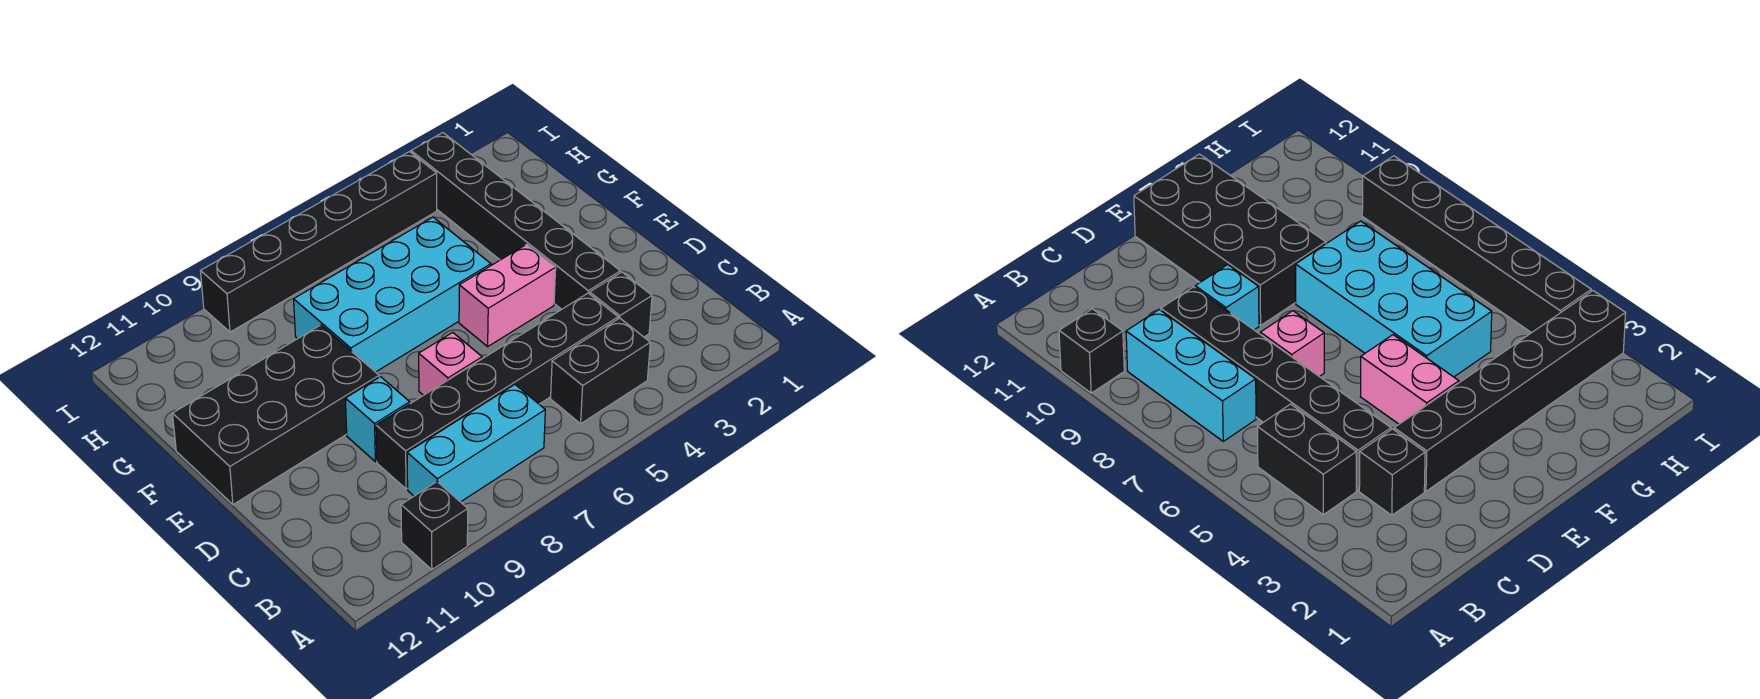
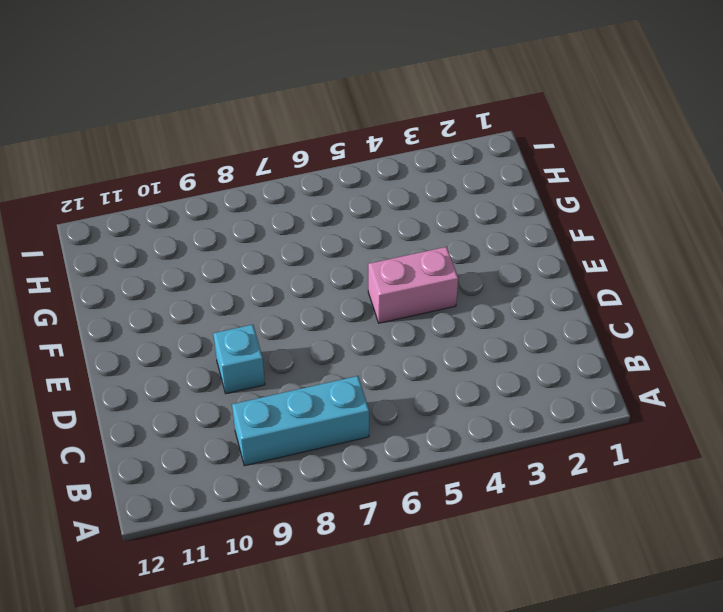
none -> black brick A10 level 1
none -> black brick B4:B5 level 1
none -> black brick C3 level 1

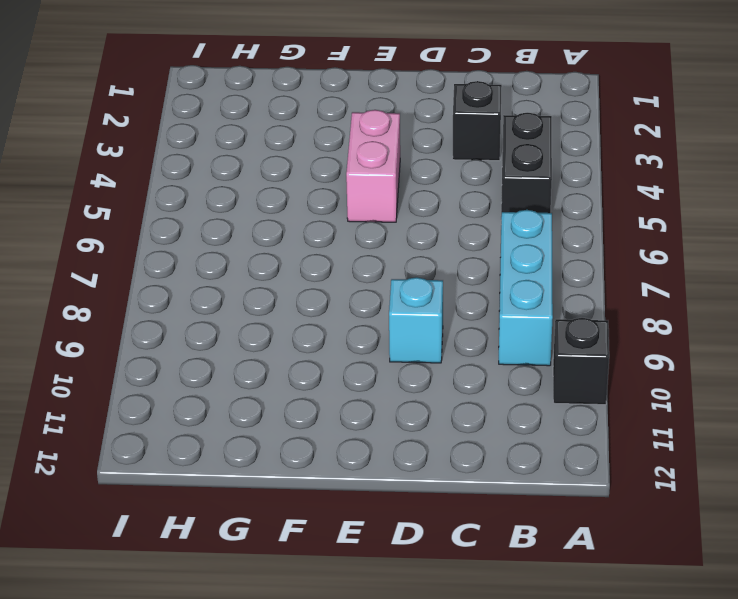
none -> black brick C4:C9 level 1
none -> black brick D3:I3 level 1
none -> pink brick D7 level 1

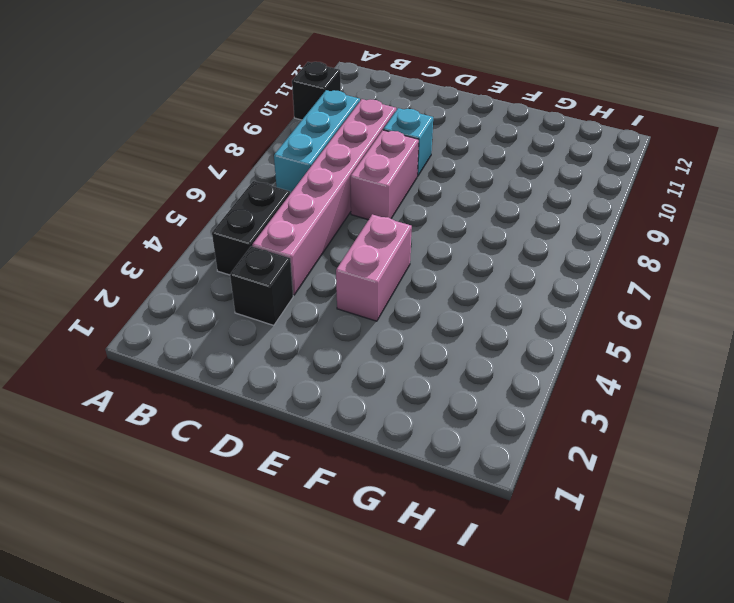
pink brick C4:C9 level 1 -> black brick C4:C9 level 1
pink brick D7:D8 level 1 -> pink brick D7 level 1
none -> black brick D3:I3 level 1
none -> black brick E9:F12 level 1
none -> cyan brick F5:G8 level 1

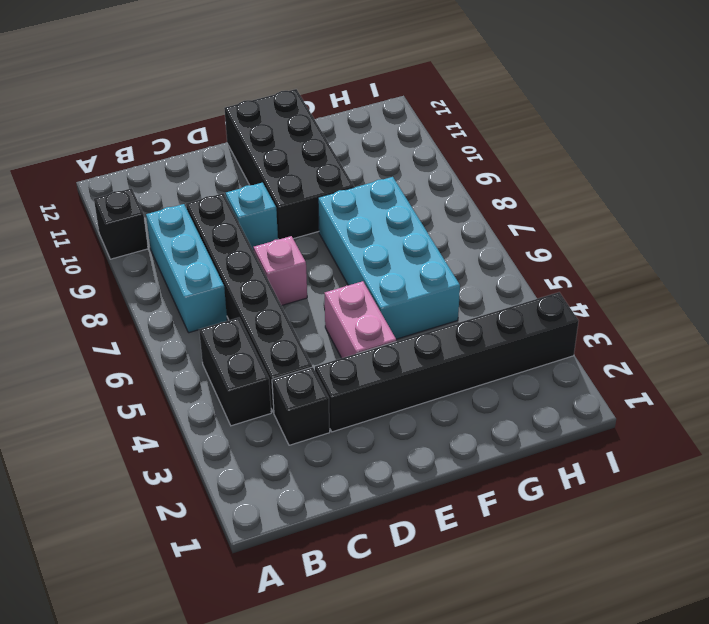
none -> black brick I4:I9 level 1

